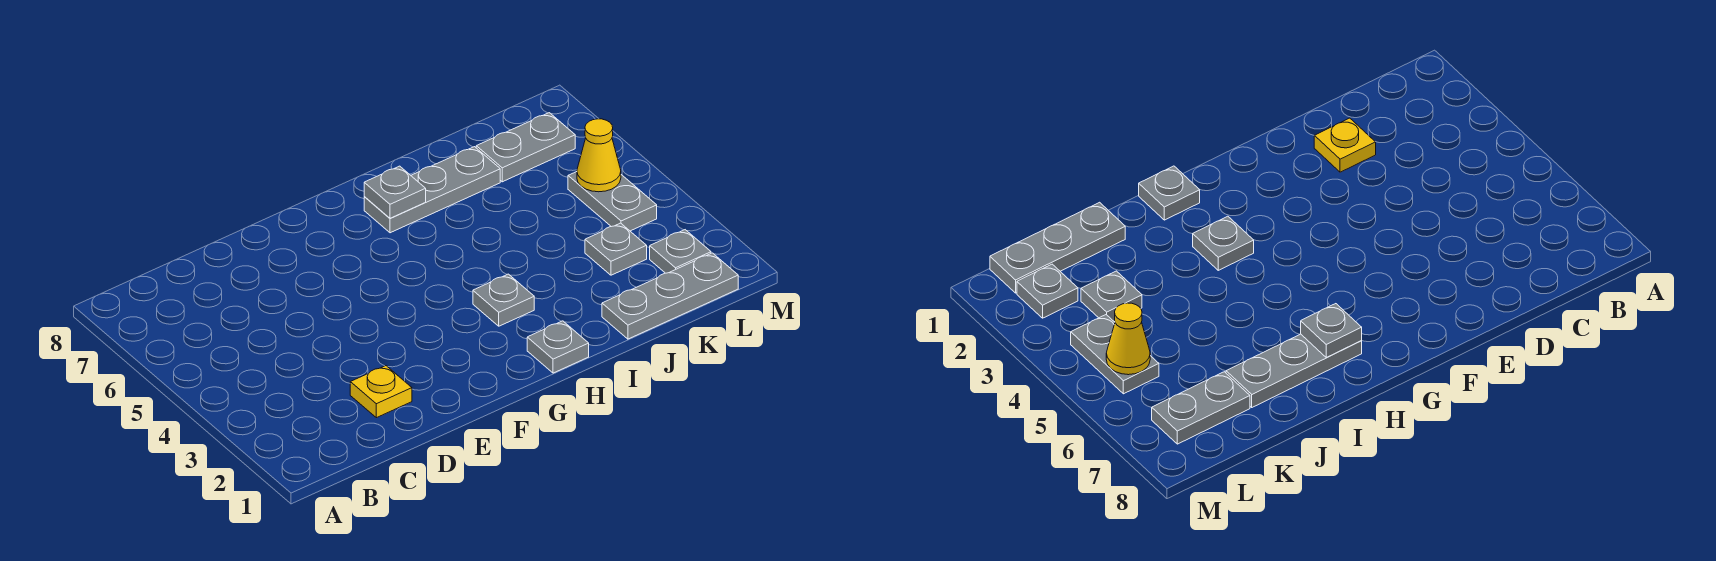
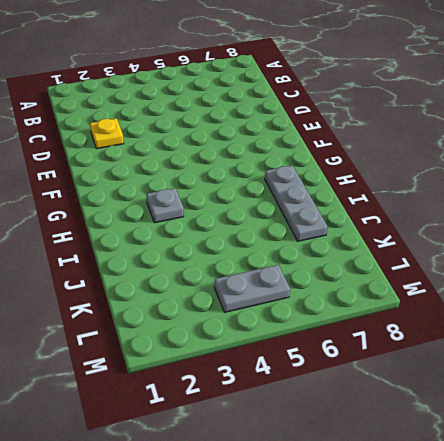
none -> grey plate H1 level 1
none -> grey plate J1:L1 level 1

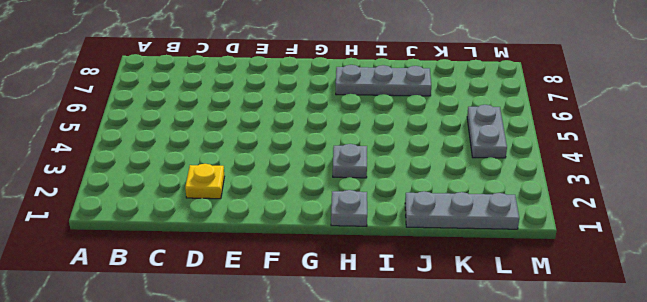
none -> grey plate K3 level 1
none -> grey plate K7:L7 level 1

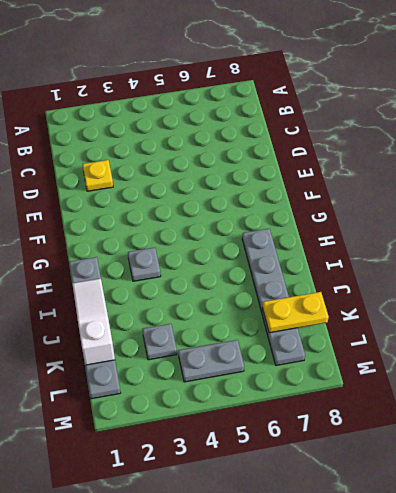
white slope I1:K1 level 2 top K -> none
yellow plate K7:K8 level 2 -> none
none -> grey plate L2 level 1
none -> grey plate H7 level 2

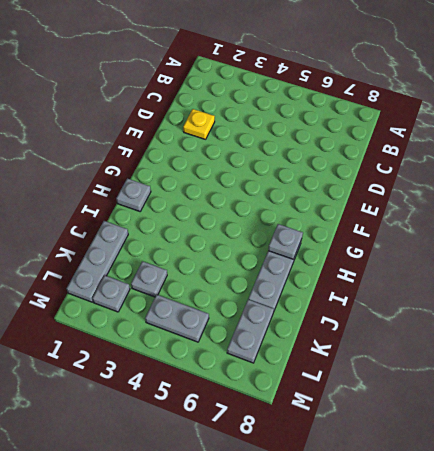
none -> grey plate H3 level 1
none -> yellow cone L5 level 2

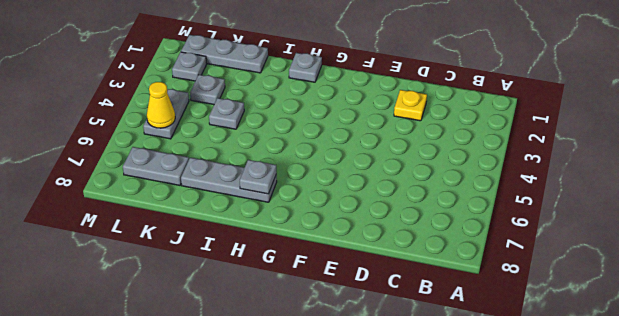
grey plate J4 level 1 -> grey plate H3 level 1

